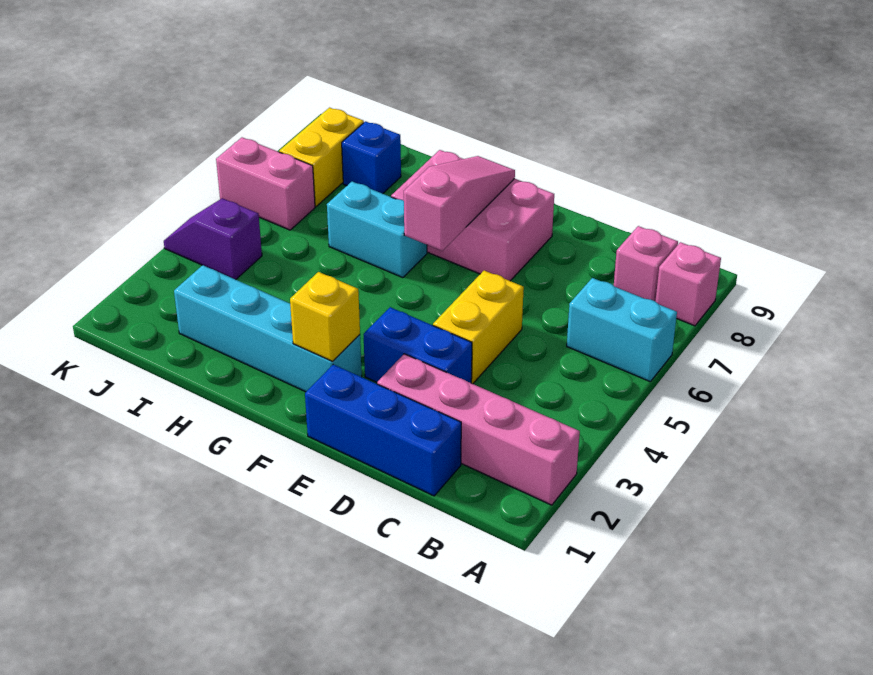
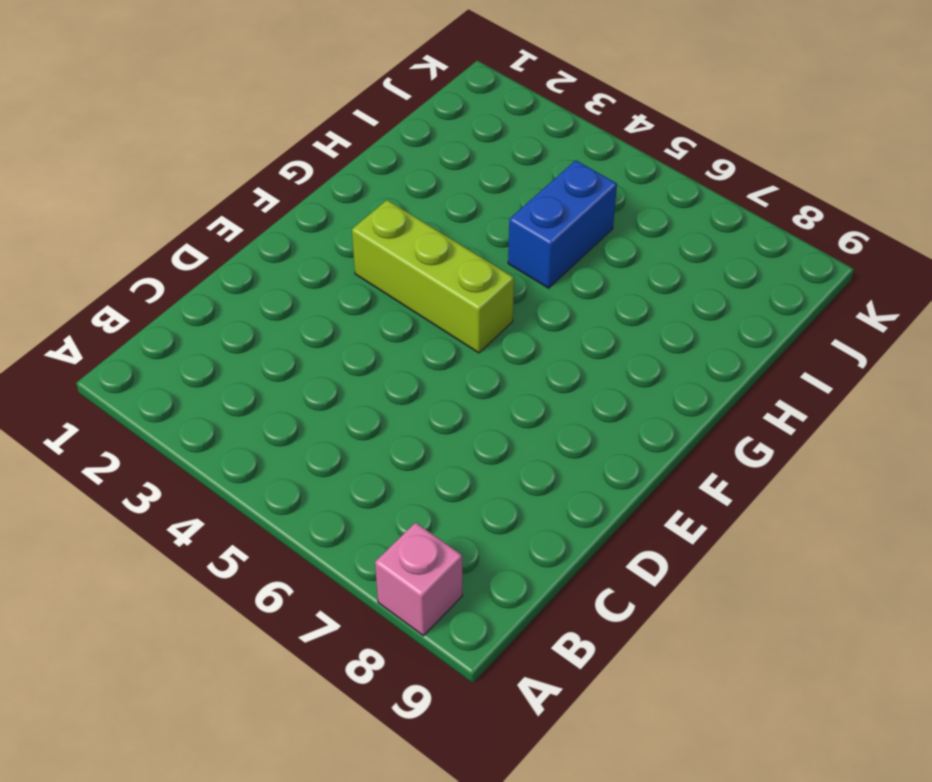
lime brick F3:F5 level 1 -> none
blue brick H5:I5 level 1 -> blue brick D3:E3 level 1
none -> pink brick A2:D2 level 1
none -> cyan brick A6:B6 level 1
none -> pink brick B8 level 1

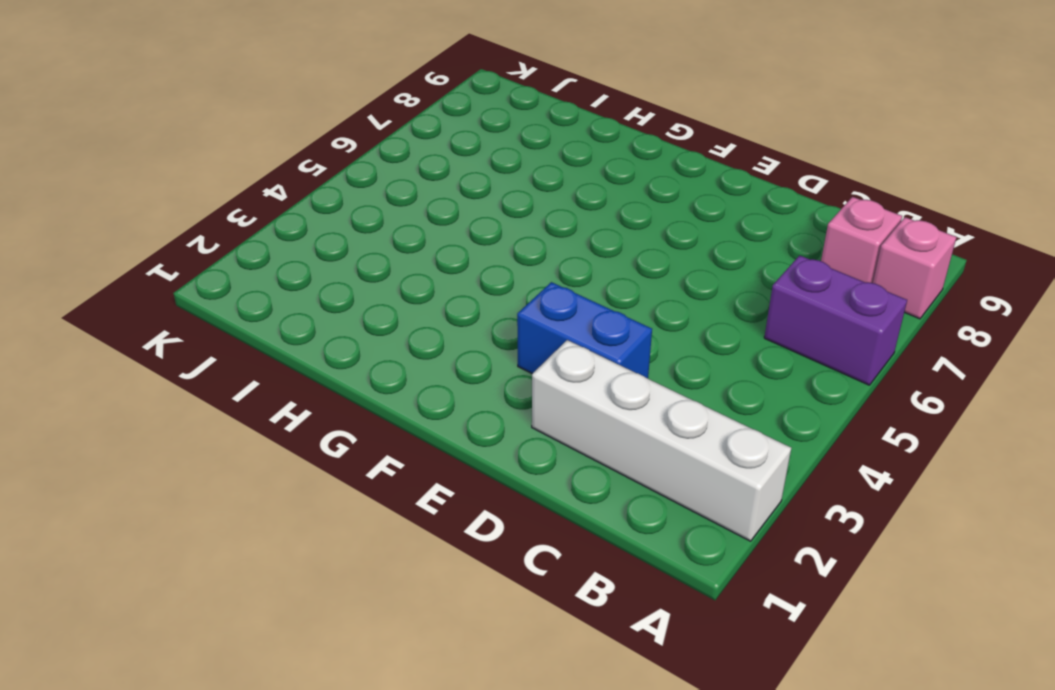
white brick A2:D2 level 1 -> pink brick A2:D2 level 1
purple brick A6:B6 level 1 -> cyan brick A6:B6 level 1
none -> blue brick C1:E1 level 1
none -> yellow brick D4:D5 level 1
none -> pink brick E7:G8 level 1

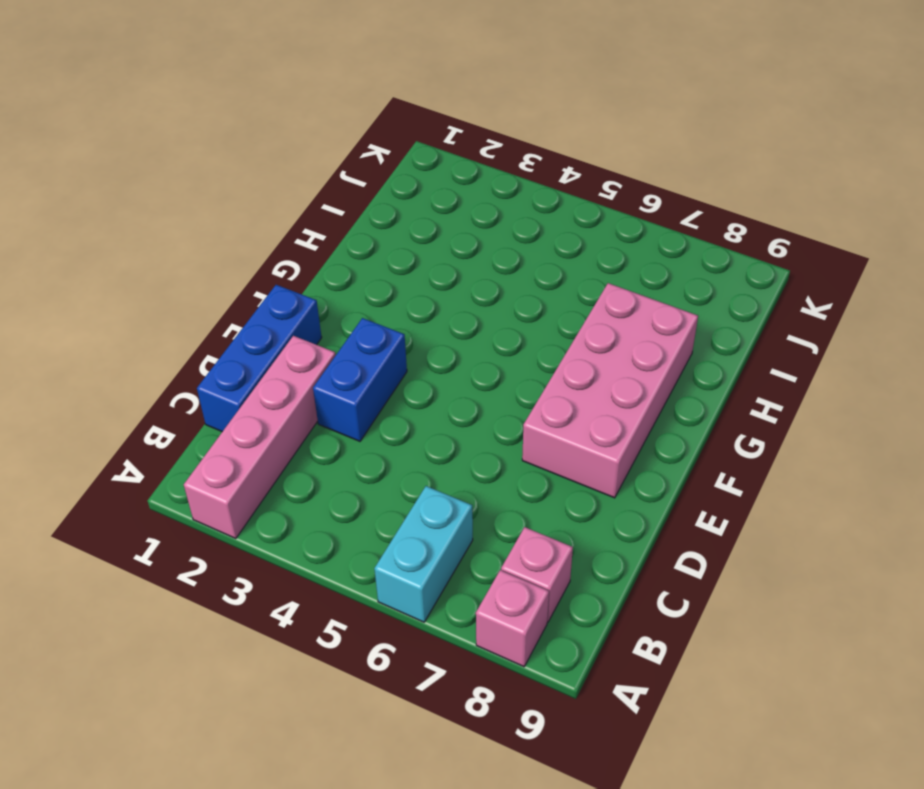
pink brick E7:H8 level 1 -> pink brick E7:G8 level 1
none -> yellow brick D4:D5 level 1
none -> cyan brick F2:I2 level 1
none -> cyan brick G6:H6 level 1

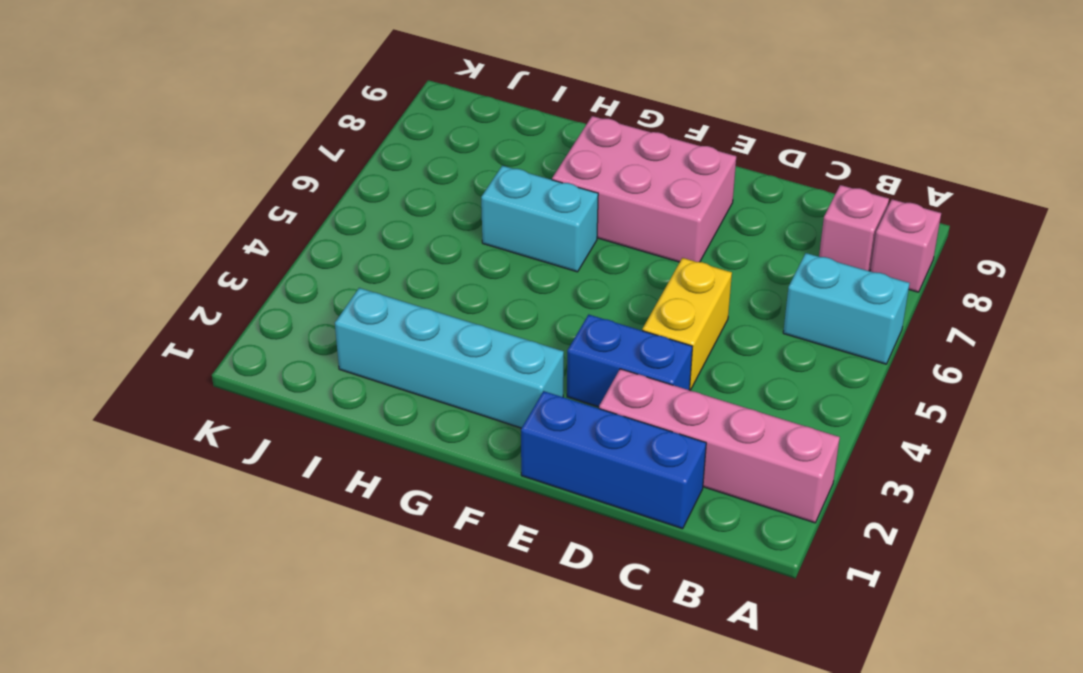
none -> blue brick I8 level 1
none -> purple slope J4:K4 level 1 top J
none -> pink brick J6:K6 level 1

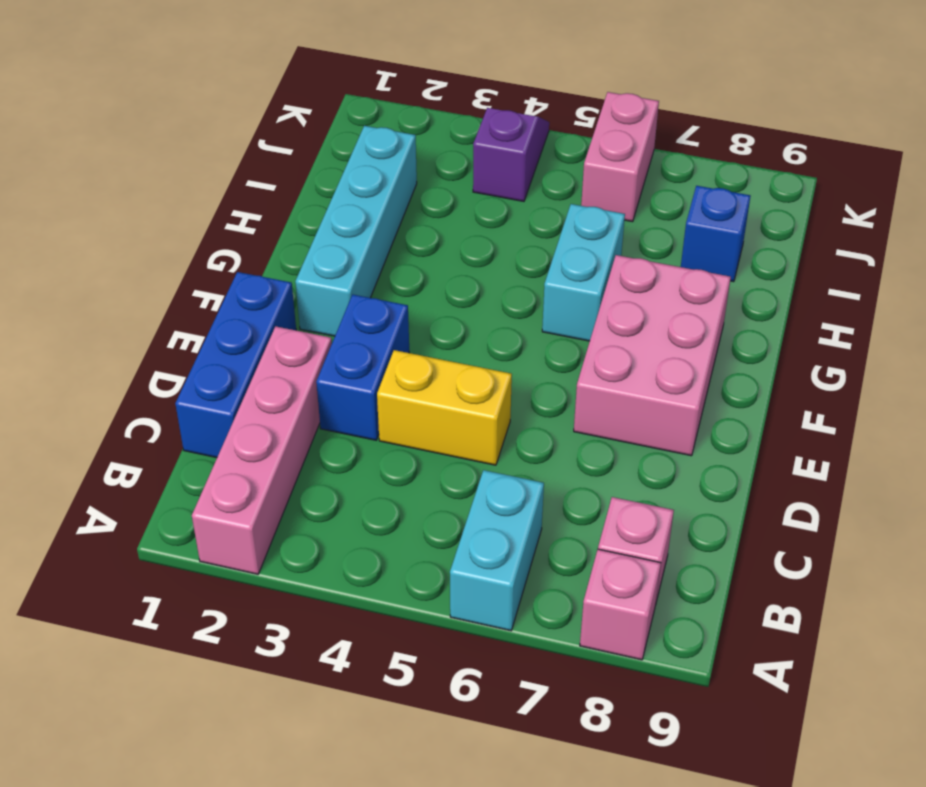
none -> yellow brick J7:J8 level 1
none -> yellow brick F2 level 2
none -> pink slope F6:F8 level 2 top 6

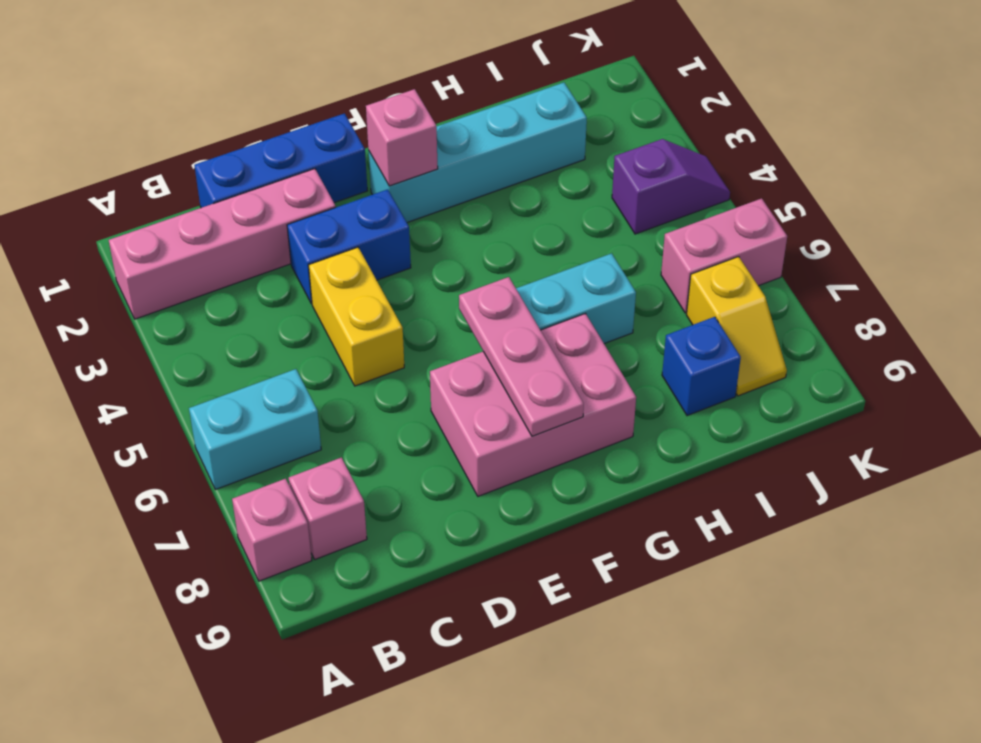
pink brick F2 level 2 -> yellow brick F2 level 2
pink plate F6:F8 level 2 -> pink slope F6:F8 level 2 top 6
yellow slope J7:J8 level 1 top 7 -> yellow brick J7:J8 level 1

